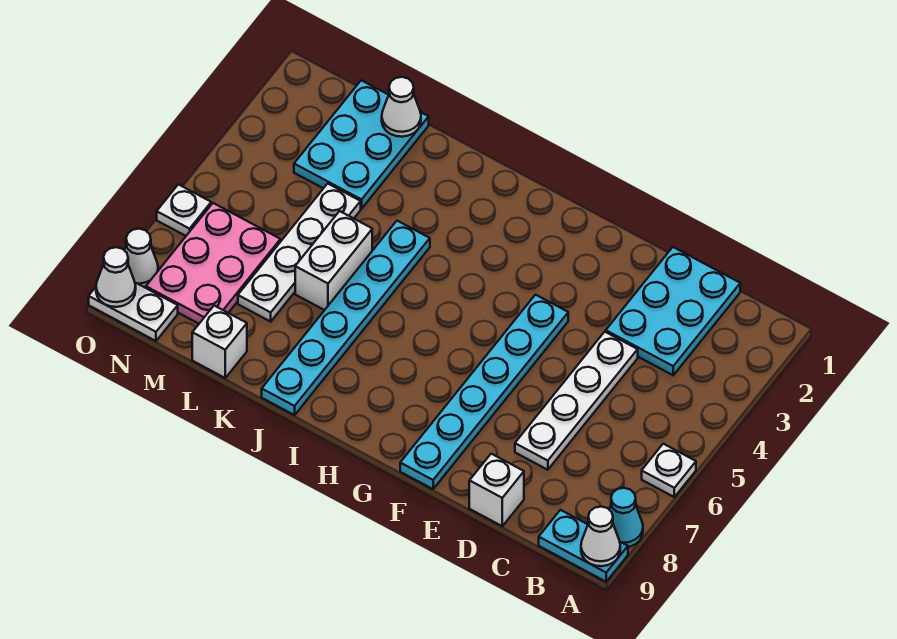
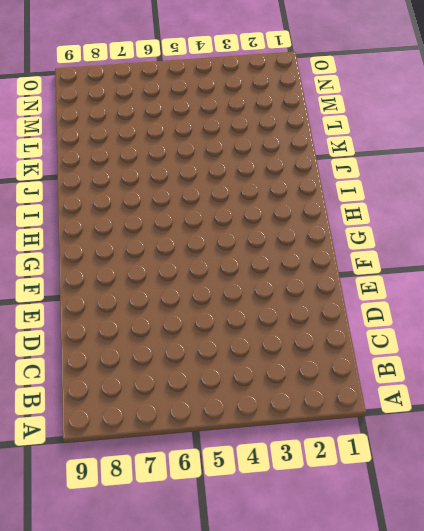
none -> white plate A6 level 1
none -> cyan cone A8 level 1
none -> cyan plate A9:B9 level 1

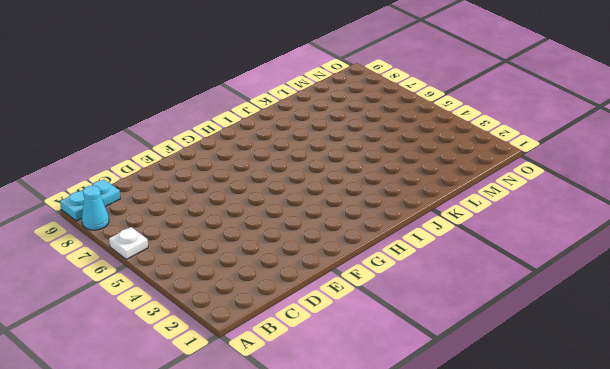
none -> cyan plate C1:D3 level 1
none -> white plate D4:D7 level 1
none -> white brick D9 level 1

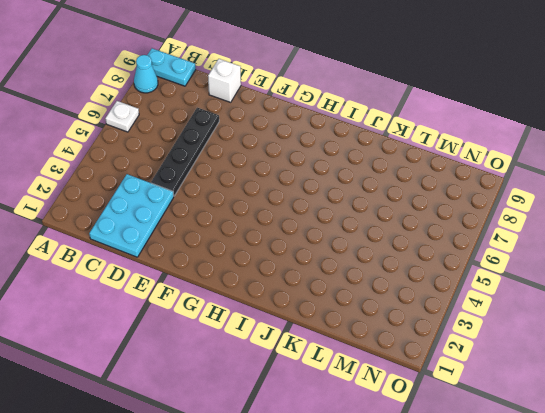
black plate D4:D7 level 1 -> white plate D4:D7 level 1
none -> cyan plate F4:F9 level 1
none -> cyan plate J4:J9 level 1
none -> white brick K5:K6 level 1

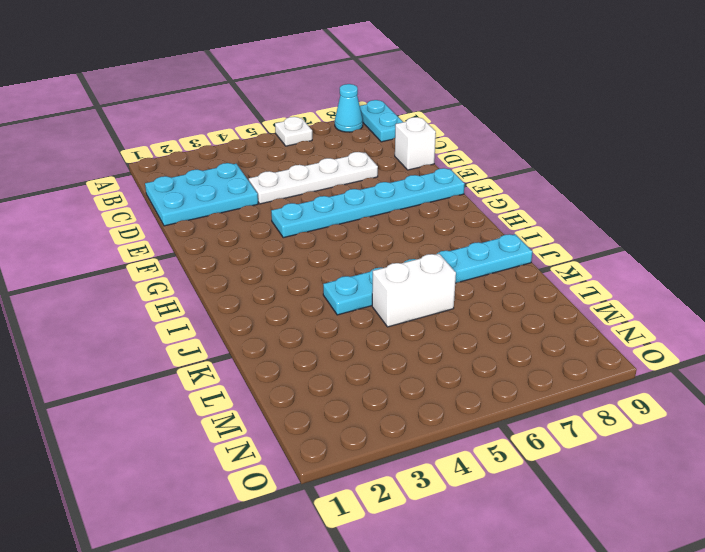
none -> cyan plate L1:M3 level 1
none -> white plate L4:L7 level 1
none -> white brick L9 level 1

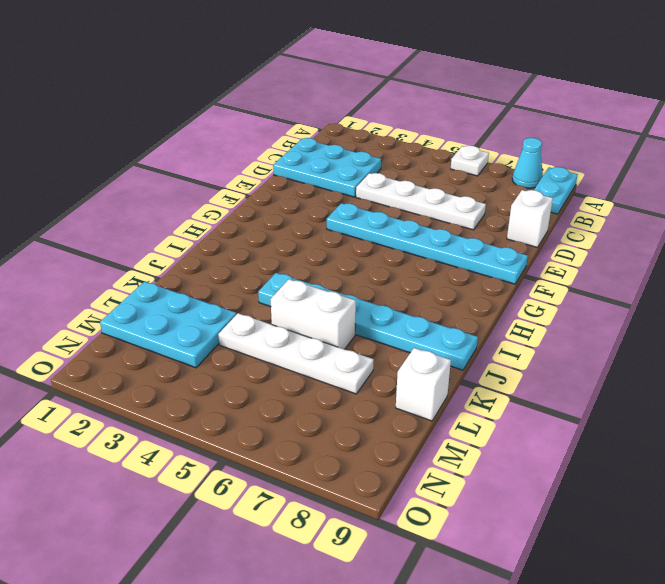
none -> pink plate M6:N8 level 1
none -> white plate N9:O9 level 1
none -> white plate O6 level 1

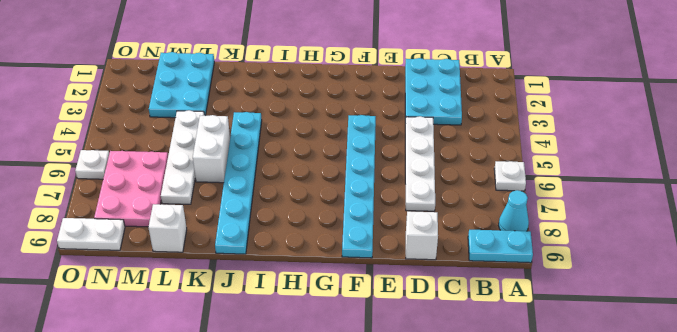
none -> white cone O8 level 1
none -> white cone A9 level 2
none -> white cone L1 level 2

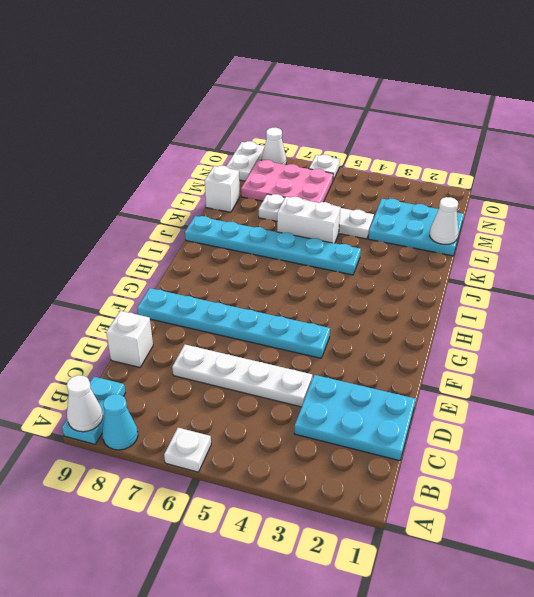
none -> white cone O9 level 2

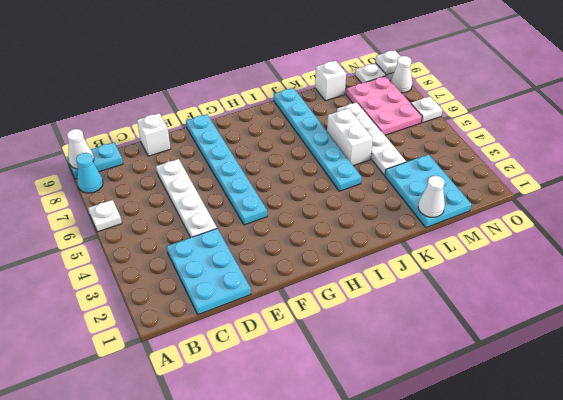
white plate O9 level 2 -> white cone O9 level 2

